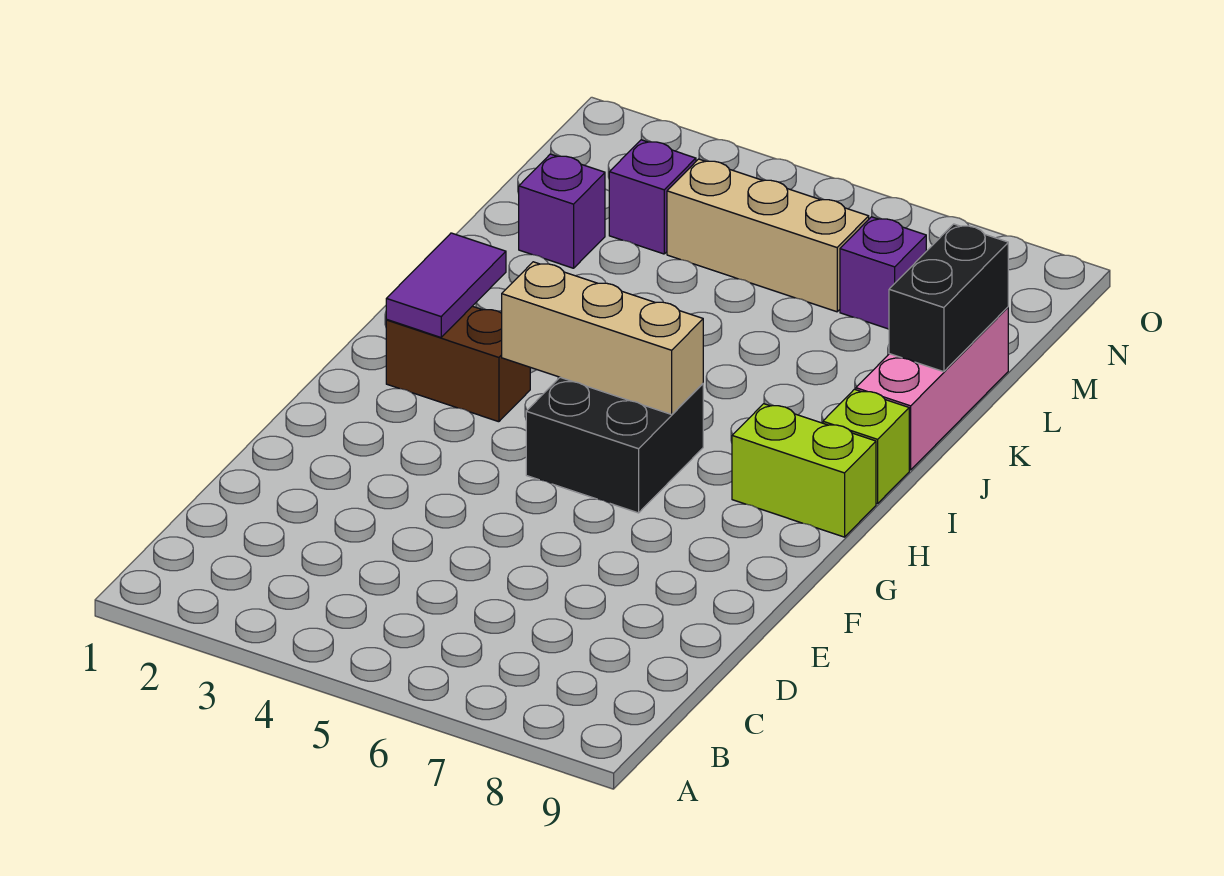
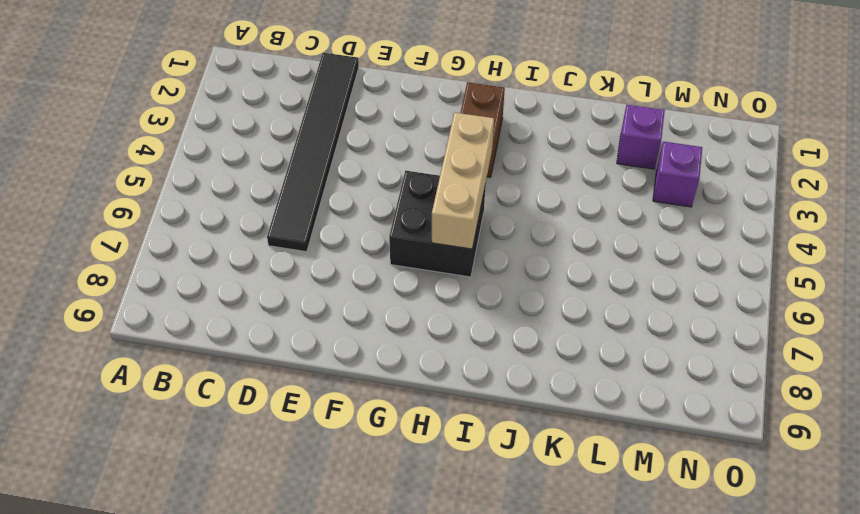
black tile D1:D6 level 1 -> none
none -> lime brick H8:H9 level 1
none -> lime brick I9 level 1
none -> pink brick J9:L9 level 1

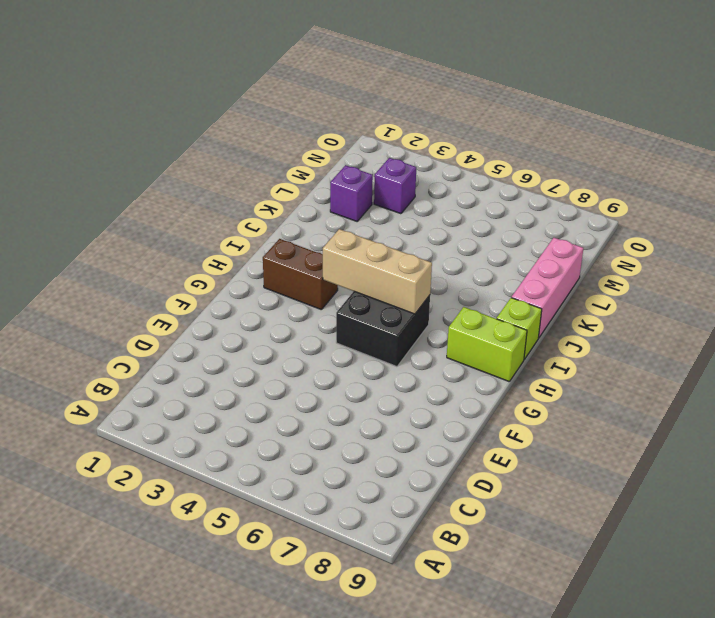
none -> tan brick M4:M6 level 1
none -> purple brick M7 level 1
none -> purple tile H2:I2 level 2

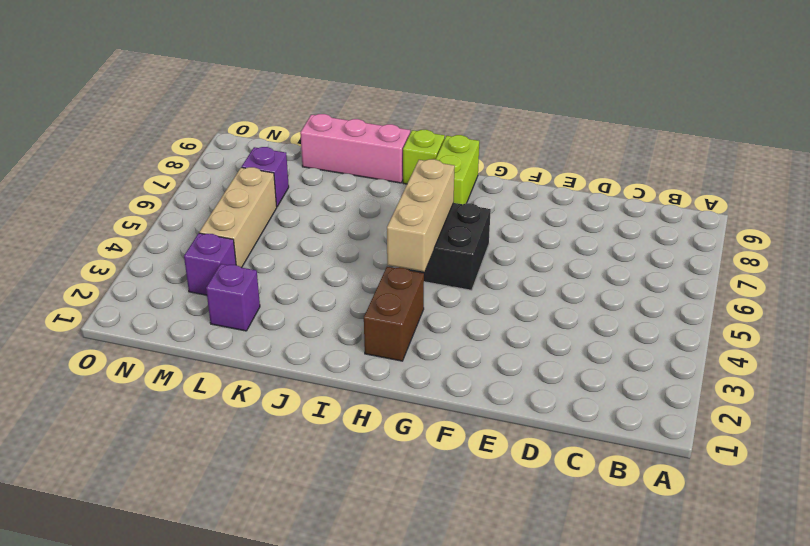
none -> purple tile H2:I2 level 2
none -> black brick K9:L9 level 2

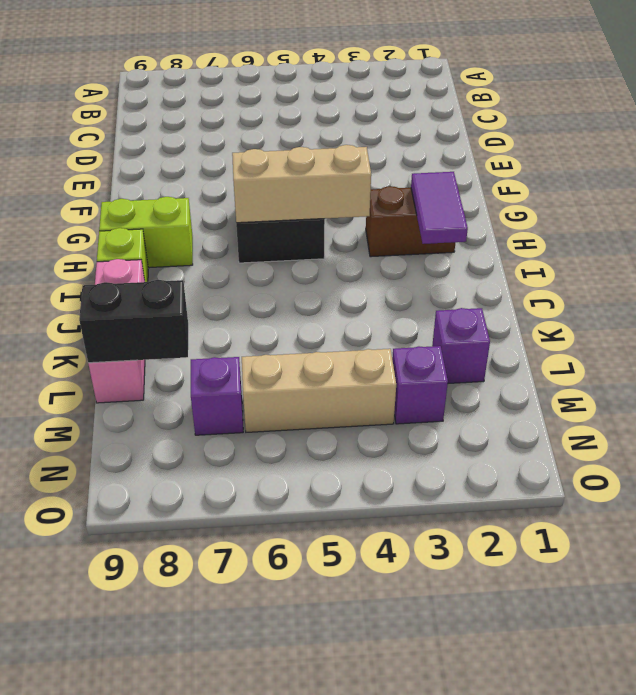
black brick L8:L9 level 2 -> black brick K9:L9 level 2

